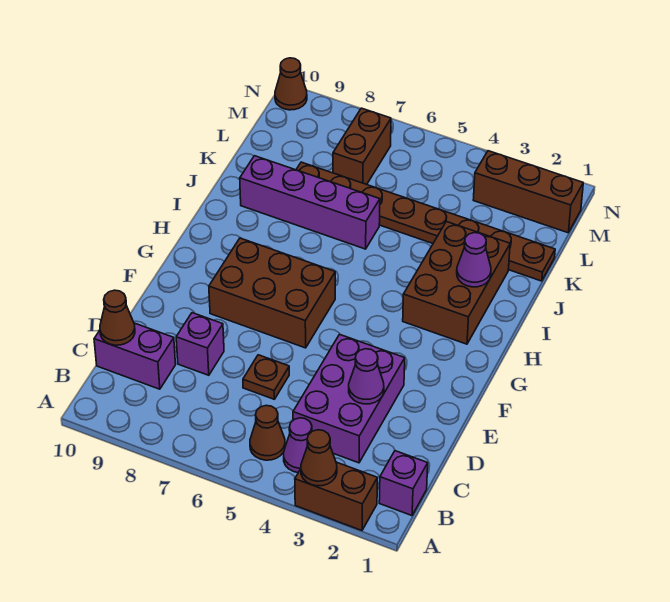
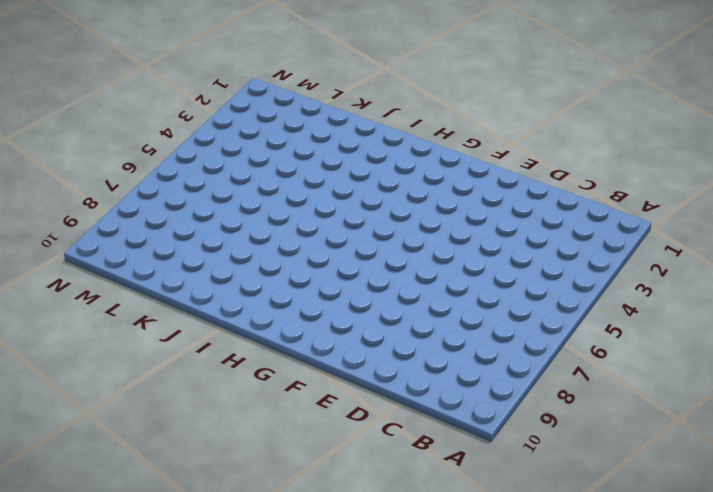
none -> brown brick A2:A3 level 1
none -> purple brick B1 level 1
none -> purple cone B4 level 1

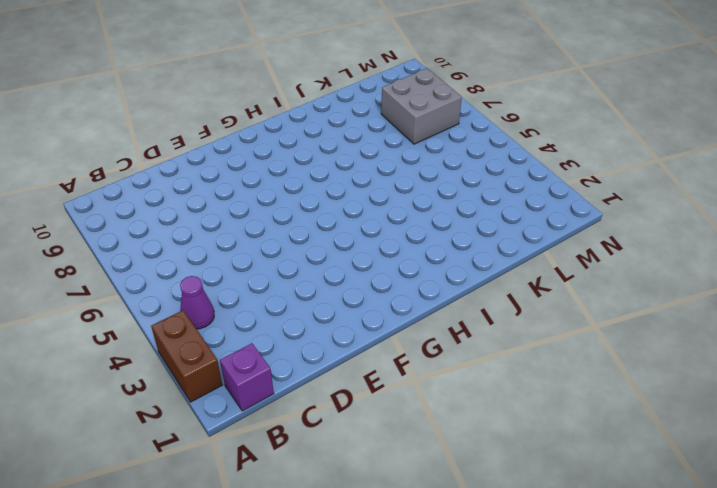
grey brick L7:M8 level 1 -> brown brick L7:M7 level 1
none -> brown cone B5 level 1
none -> purple brick C3:E4 level 1
none -> purple brick C9:C10 level 1

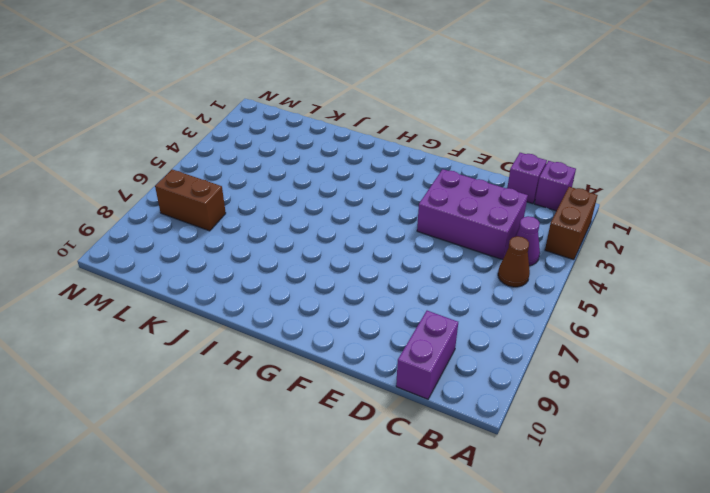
purple brick C1 level 1 -> purple brick D8 level 1
none -> brown plate D6 level 1
none -> brown brick F6:G8 level 1
none -> brown brick H2:J3 level 1

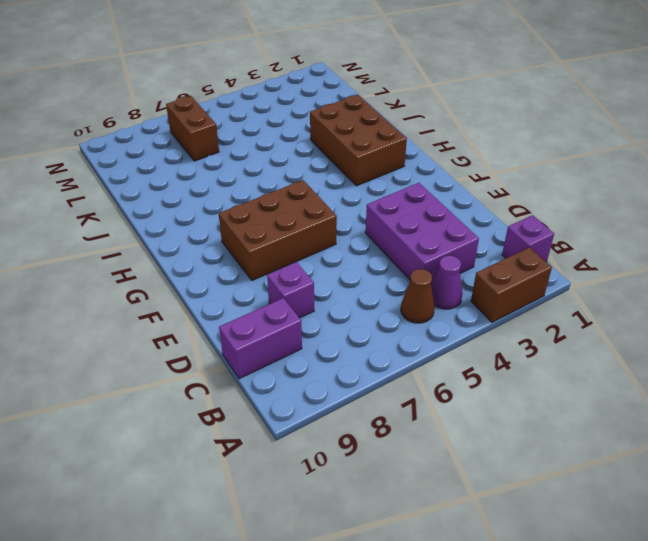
none -> brown plate D6 level 1
none -> purple brick J6:J9 level 1
none -> brown plate K1:K8 level 1

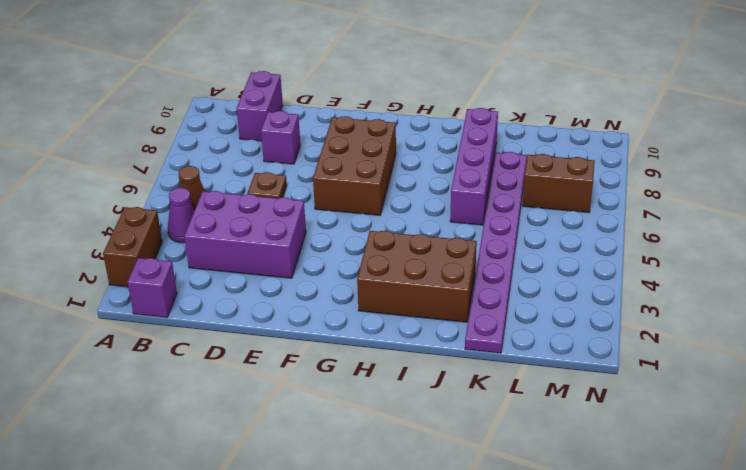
purple plate K1:K8 level 1 -> brown plate K1:K8 level 1
none -> brown brick M1:M3 level 1
none -> brown cone N10 level 1
none -> brown cone A3 level 2

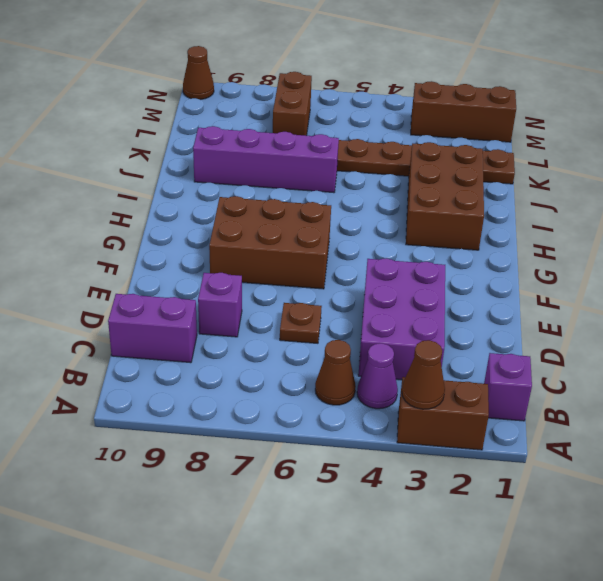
none -> brown cone C10 level 2
none -> purple cone D3 level 2
none -> purple cone I2 level 2

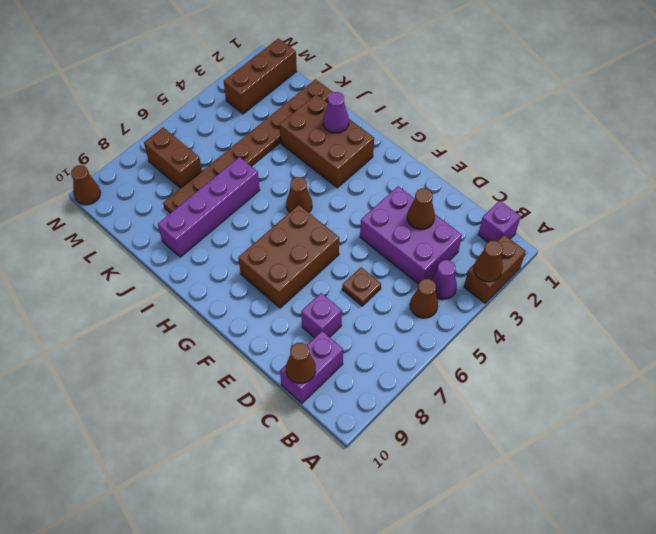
brown cone D3 level 2 -> purple cone D3 level 2
brown cone H5 level 1 -> none

